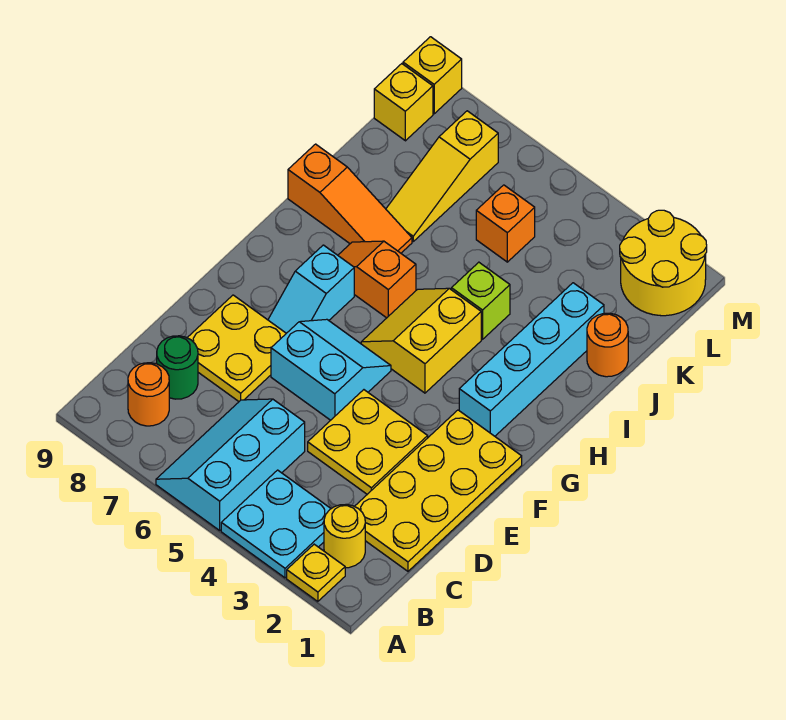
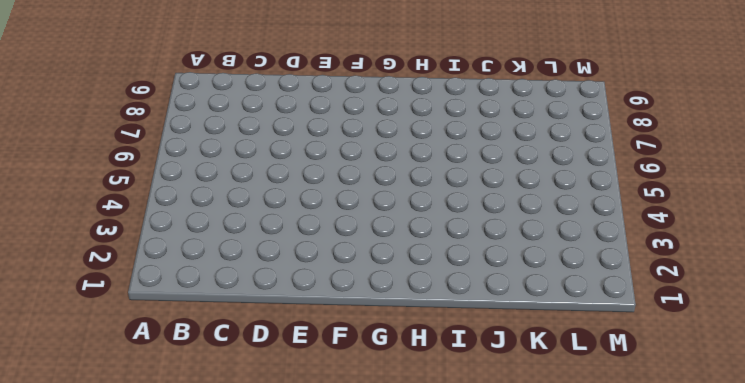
none -> yellow plate A2 level 1
none -> cyan plate A3:B4 level 1
none -> cyan slope A5:C6 level 1 top 5

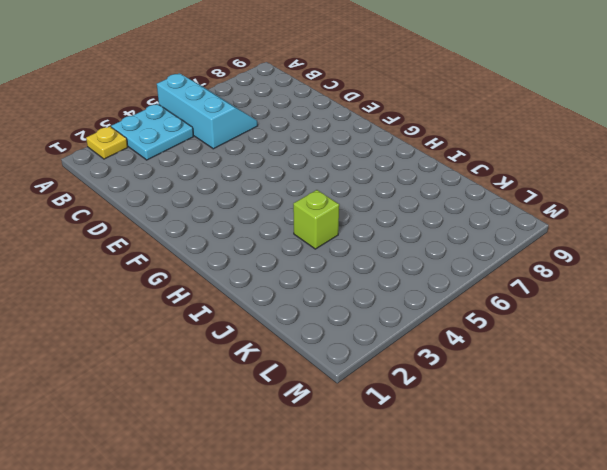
none -> yellow round brick B2 level 1
none -> orange round brick B8 level 1
none -> yellow plate C1:F2 level 1

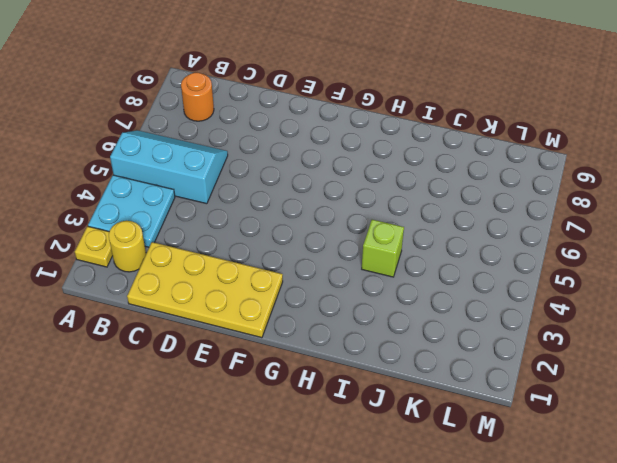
none -> green round brick C8 level 1
none -> yellow plate D3:E4 level 1
none -> yellow plate D7:E8 level 1

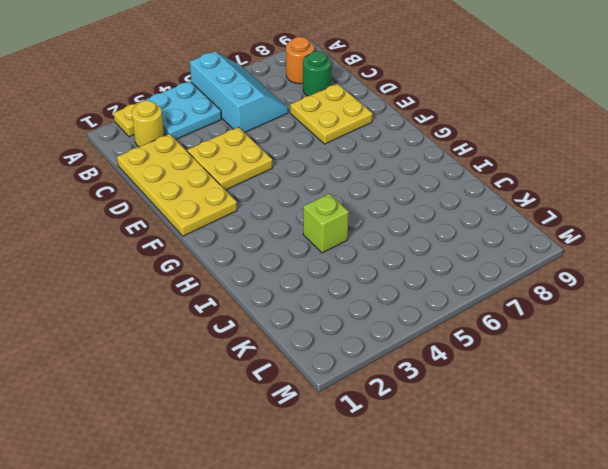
none -> cyan slope E5:F6 level 1 top E
none -> cyan slope F7:G7 level 1 top G
none -> cyan brick G2:J2 level 1

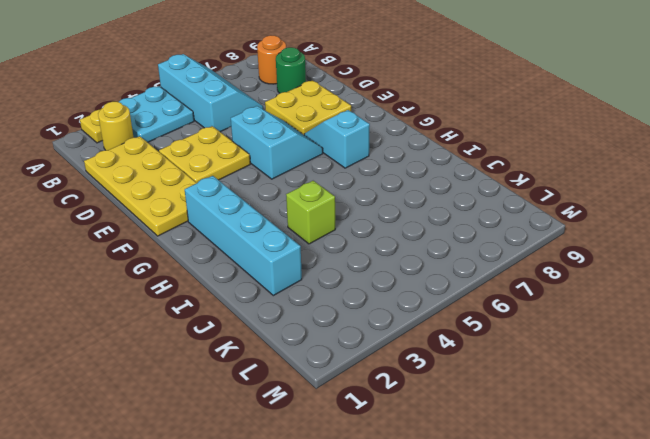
cyan slope E5:F6 level 1 top 5 -> cyan slope E5:F6 level 1 top E
none -> yellow slope G4:H5 level 1 top 4
none -> orange slope H6:H7 level 1 top 6
none -> orange slope I7:I9 level 1 top 9

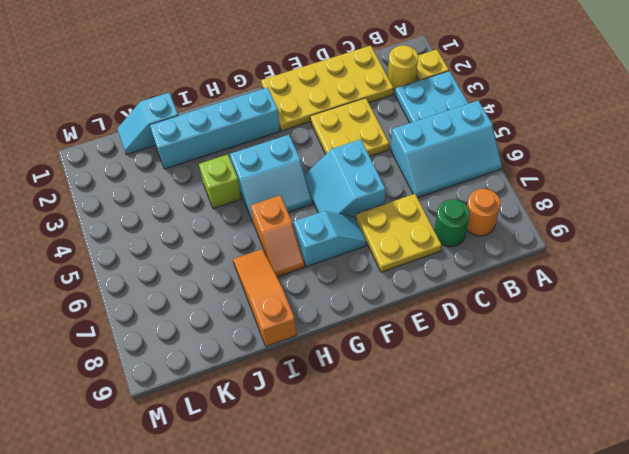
cyan slope G4:H5 level 1 top 4 -> yellow slope G4:H5 level 1 top 4
cyan slope J1:K1 level 1 top J -> orange round brick J1 level 1
none -> yellow slope J7:L7 level 1 top L
none -> orange brick K5 level 1
none -> yellow round brick L1:M2 level 1

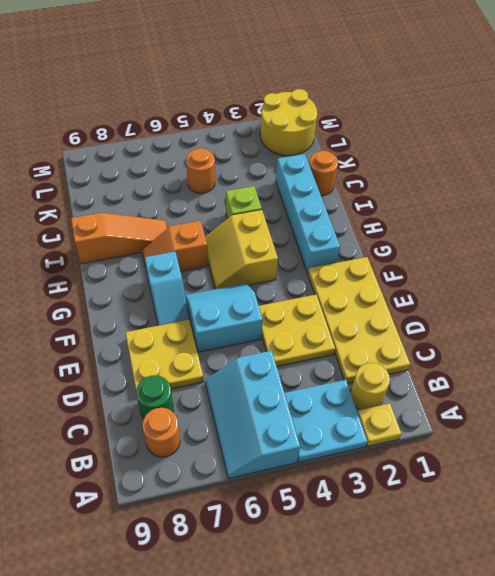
orange round brick K5 level 1 -> orange brick K5 level 1
none -> yellow slope J7:L7 level 1 top L
none -> yellow brick L9 level 1
none -> yellow brick M9 level 1

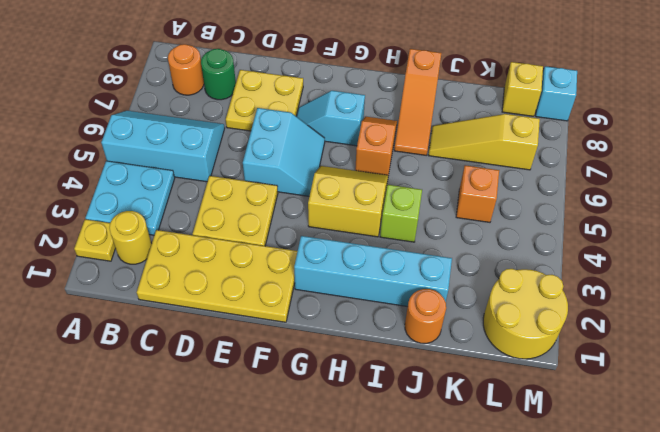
cyan brick M9 level 1 -> yellow brick M9 level 1

